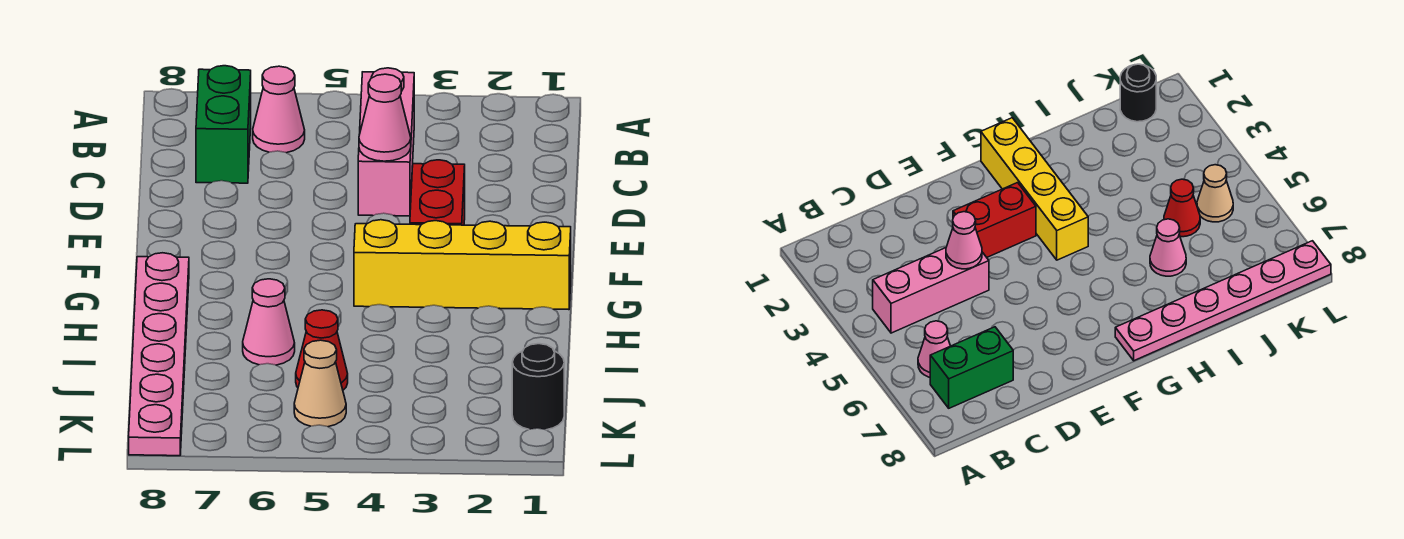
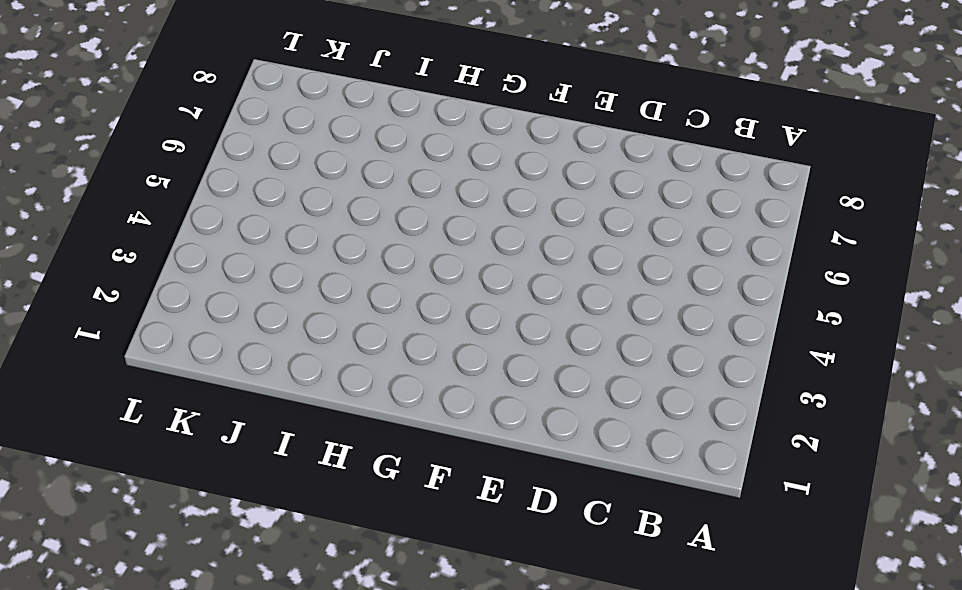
none -> pink brick B4:D4 level 1
none -> pink cone B6 level 1

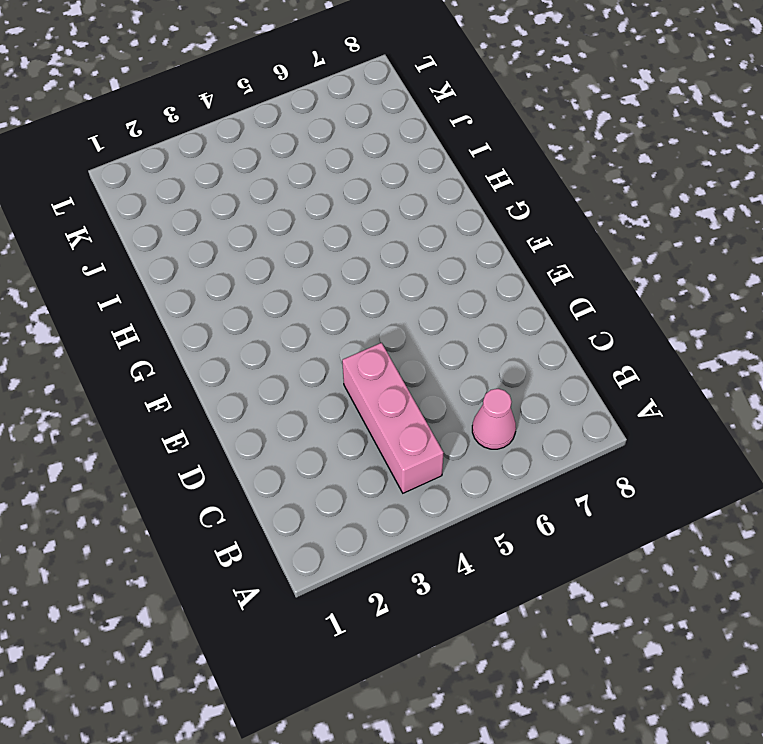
none -> green brick B7:C7 level 1
none -> red brick E3:F3 level 1

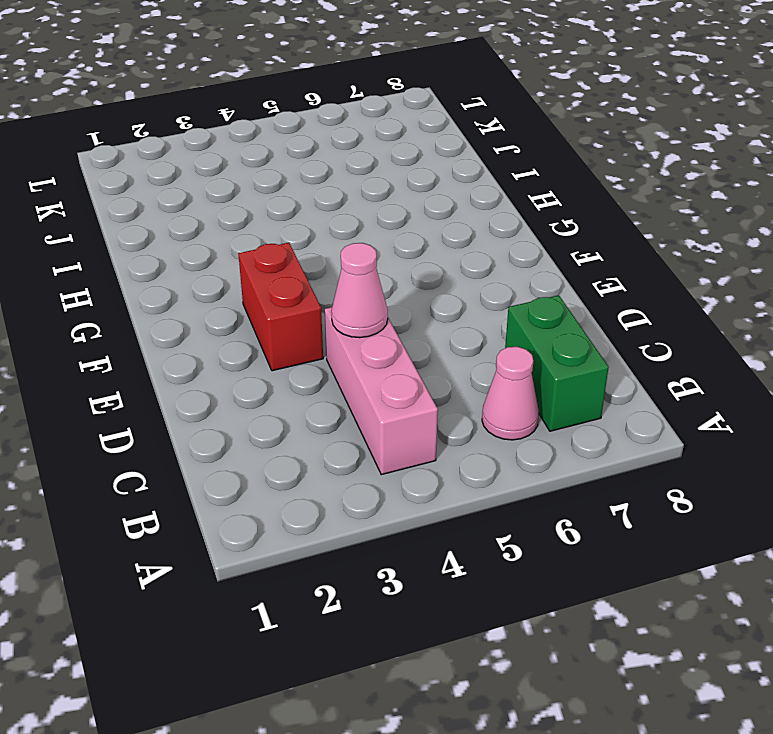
none -> yellow brick G1:G4 level 1
none -> pink plate G8:L8 level 1

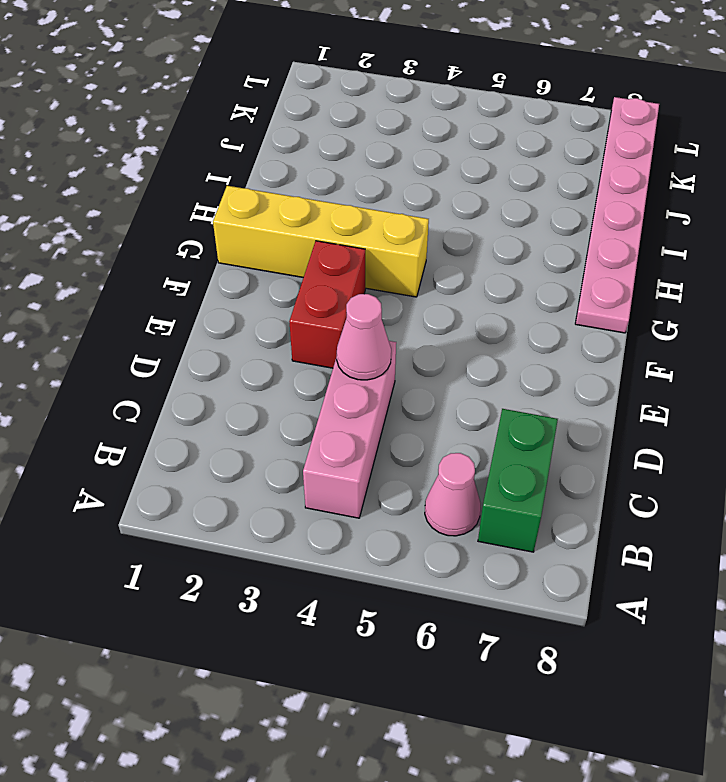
none -> pink cone I6 level 1
none -> red cone J5 level 1

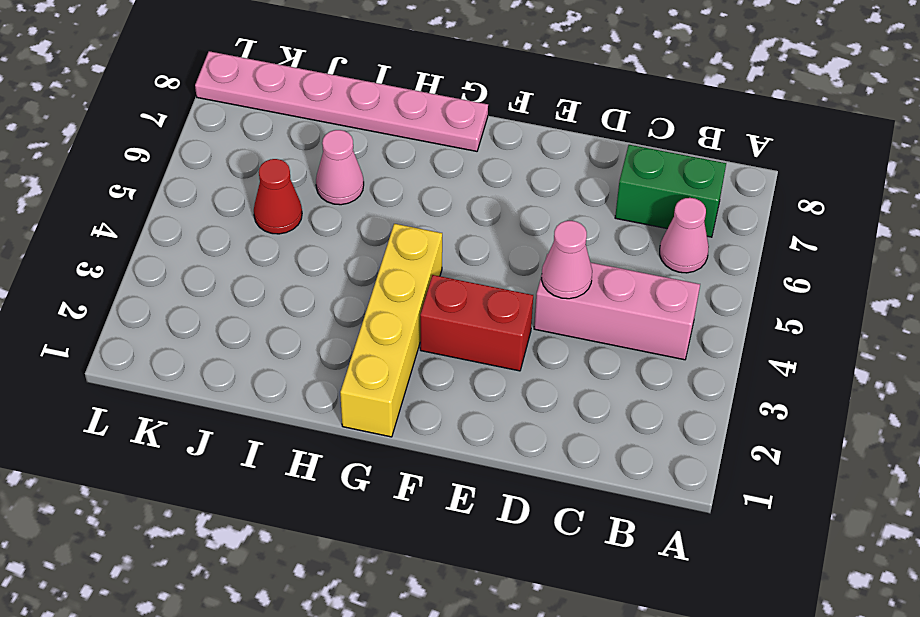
none -> black round brick K1 level 1
none -> tan cone K5 level 1

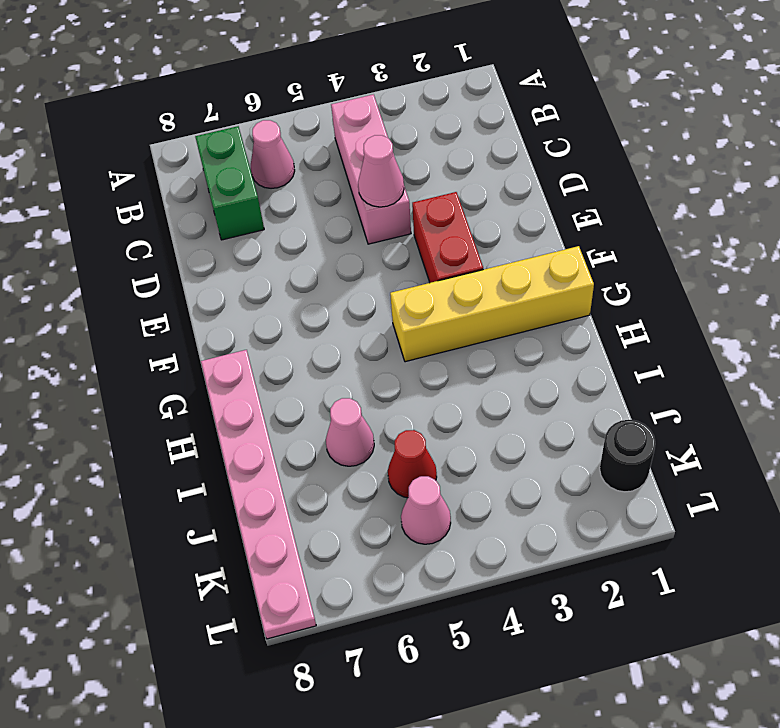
pink cone K5 level 1 -> tan cone K5 level 1

